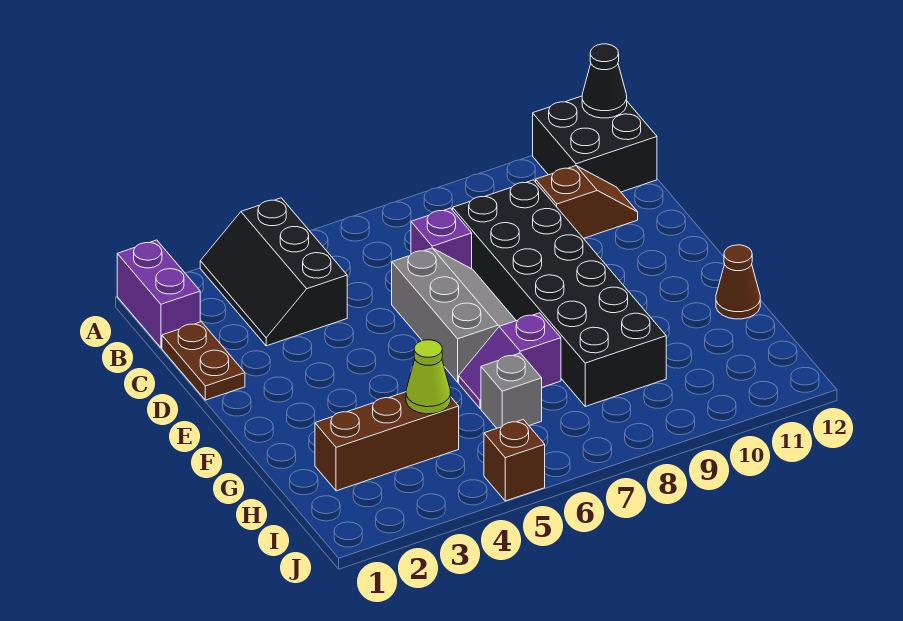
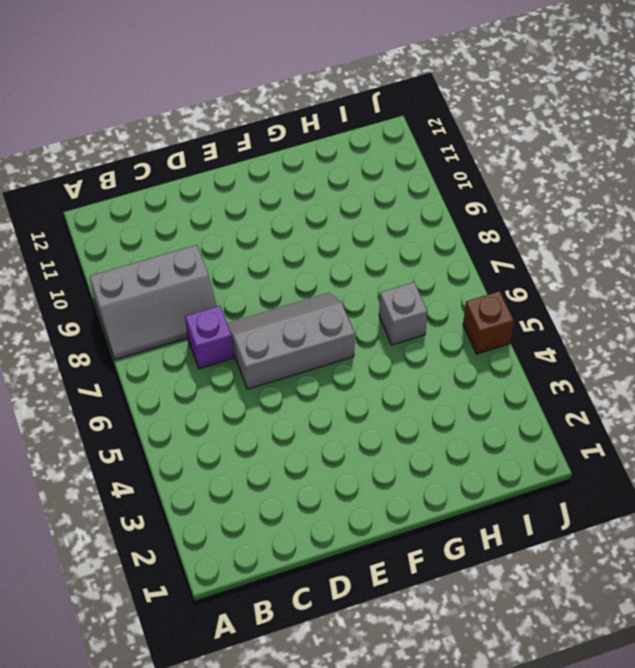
grey slope A8:C9 level 1 top 9 -> black brick C8:H9 level 1
none -> purple brick A1:B1 level 1
none -> black slope A3:C4 level 1 top 4
none -> black brick A11:B12 level 1

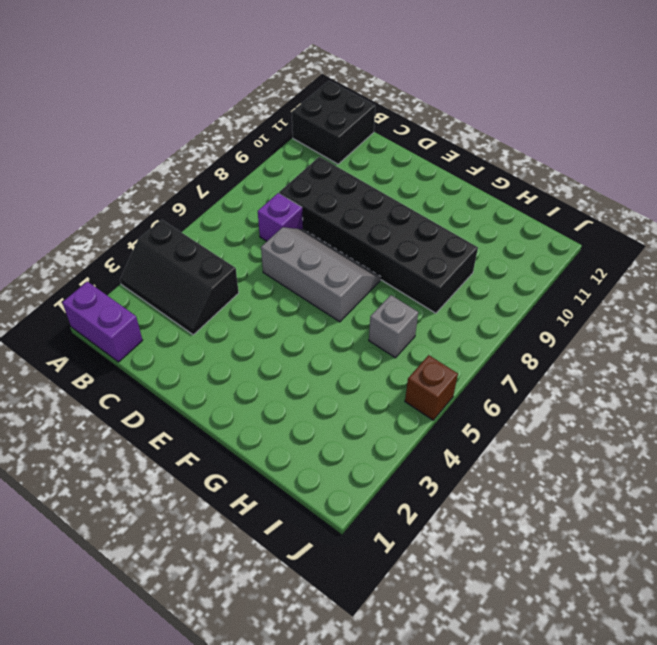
none -> brown plate C1:D1 level 1
none -> brown slope C10:C11 level 1 top 10
none -> purple slope G6:G7 level 1 top 7

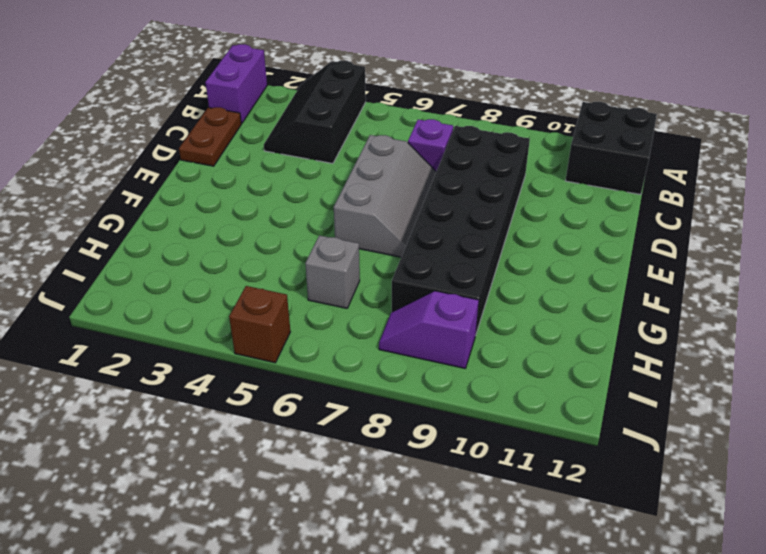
purple slope I8:I9 level 1 top 9 -> purple slope G6:G7 level 1 top 7
none -> brown slope C10:C11 level 1 top 10
none -> brown cone G12 level 1
none -> brown brick H2:H4 level 1

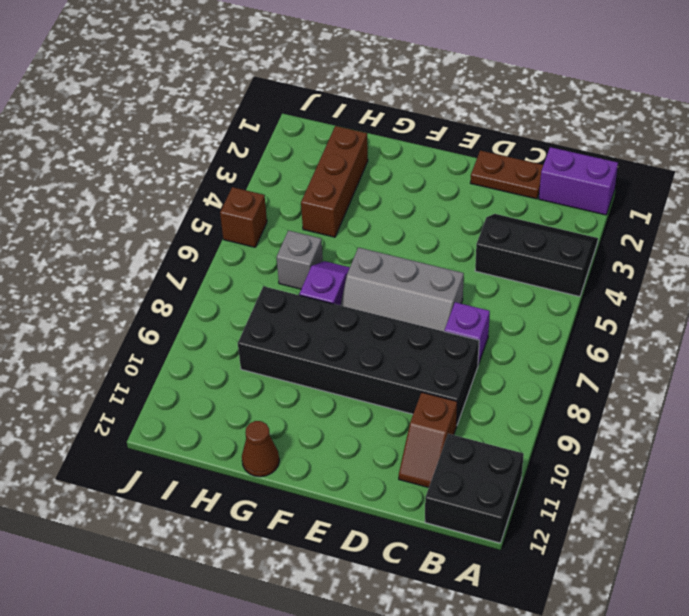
none -> black cone A12 level 2
none -> lime cone H4 level 2

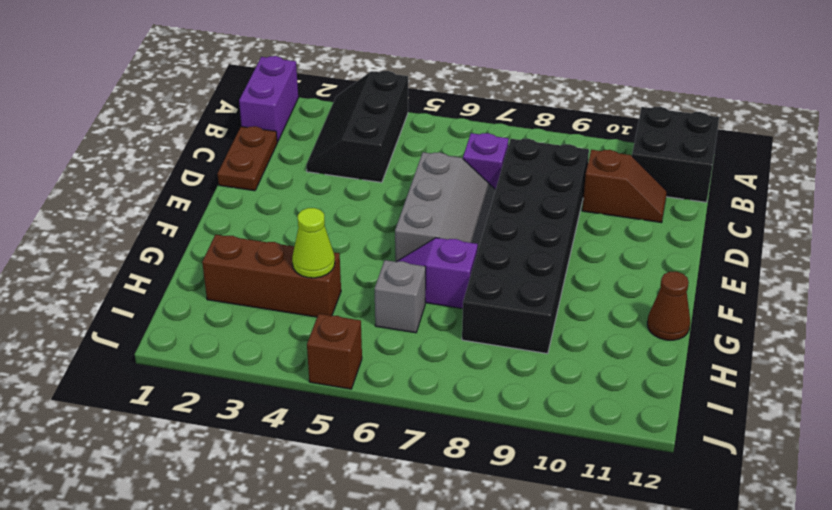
none -> black cone A12 level 2

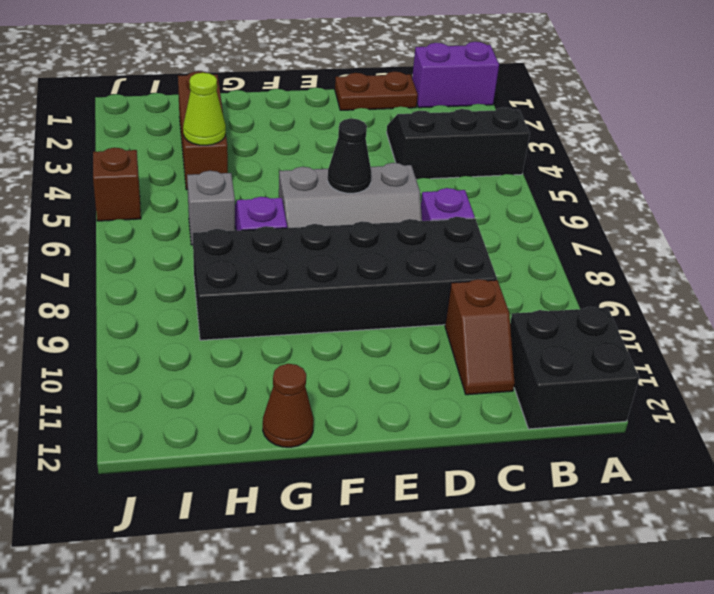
black cone E6 level 2 -> black cone A12 level 2

